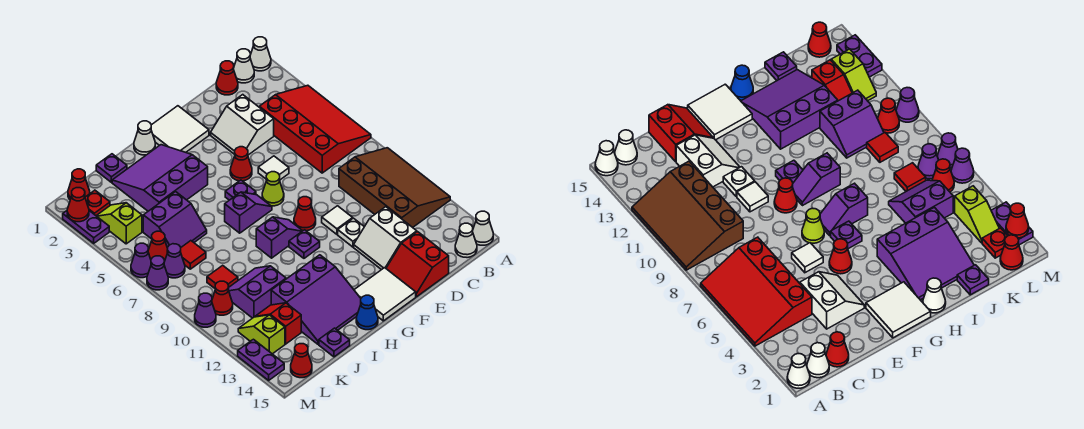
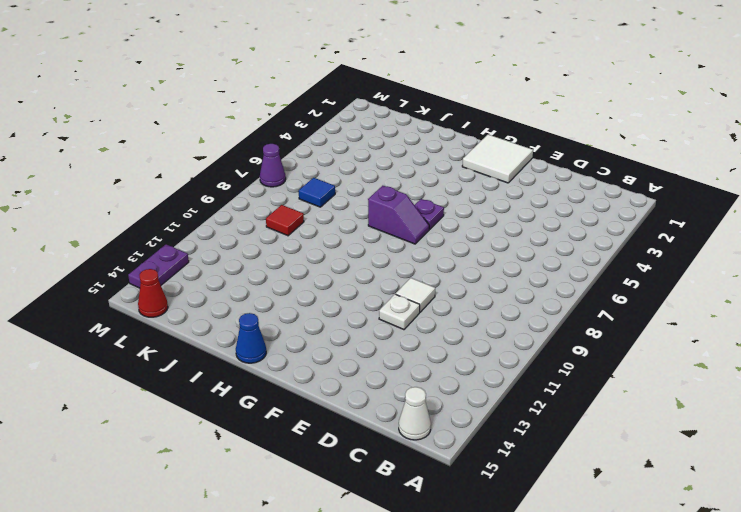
blue tile K7 level 1 -> red tile K7 level 1
none -> white cone A1 level 1
none -> red slope A4:C7 level 1 top C
none -> brown slope A9:C12 level 1 top C
none -> white cone A15 level 1

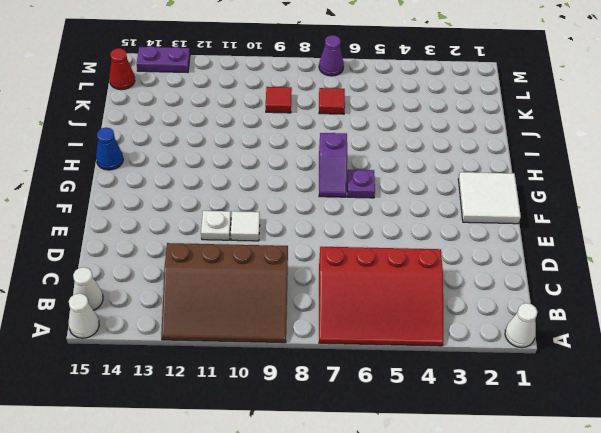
none -> white cone B1 level 1
none -> red cone C1 level 1
none -> white slope D3:E4 level 1 top D
none -> white slope D12:E13 level 1 top D

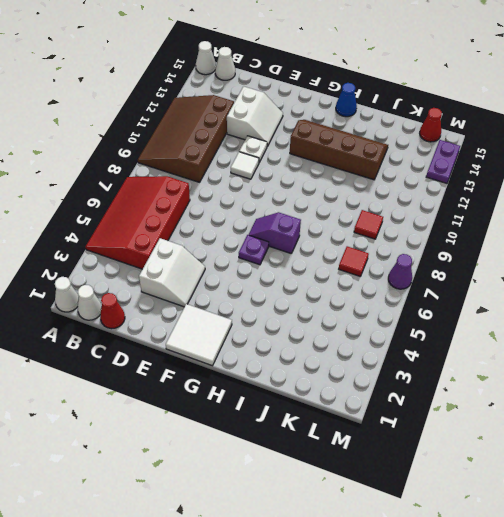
brown slope G12:J13 level 1 top 12 -> purple slope H12:J14 level 1 top 12
none -> red slope D14:E15 level 1 top D
none -> white tile E6 level 1
none -> red cone F5 level 1
none -> lime cone F7 level 1

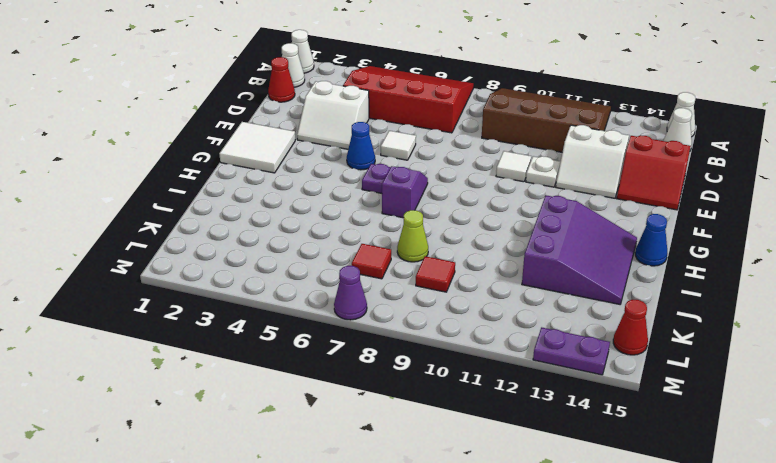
blue cone F5 level 1 -> red cone F5 level 1
lime cone J8 level 1 -> lime cone F7 level 1
none -> red cone F9 level 1
none -> white tile F14:G15 level 1
none -> purple slope G9:H9 level 1 top H
none -> purple plate G10 level 1

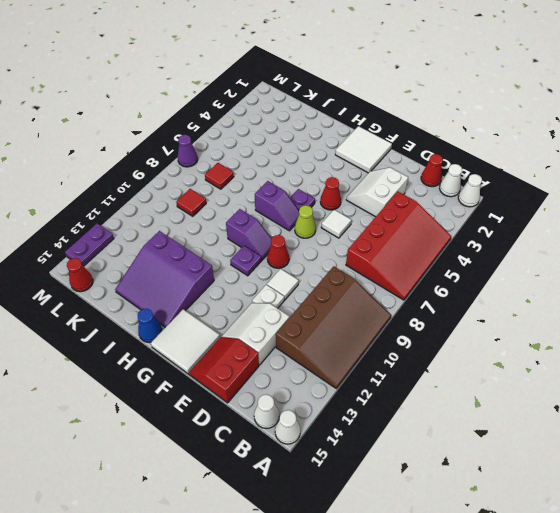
none -> white cone H1 level 1
none -> purple slope H2:J4 level 1 top 4
none -> purple plate J1 level 1
none -> purple slope J5:K6 level 1 top 5

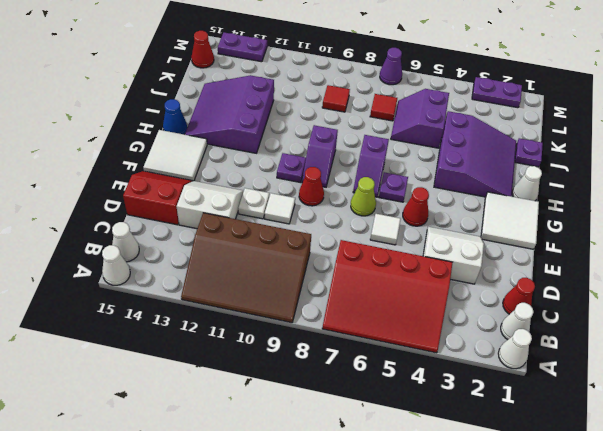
none -> purple slope J10:K11 level 1 top 11
none -> purple plate J15 level 1
none -> red slope K12:K13 level 1 top 13
none -> red cone L1 level 1

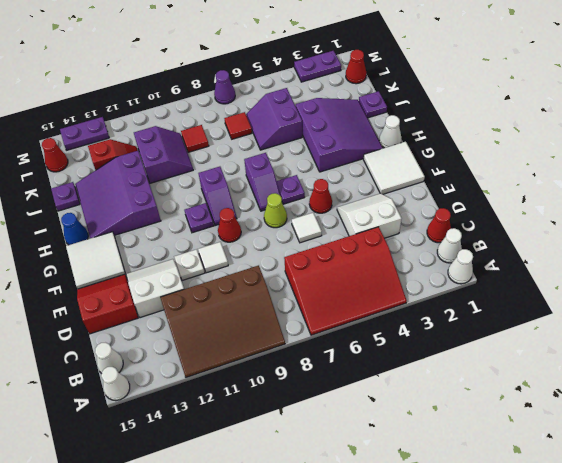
none -> red plate L2 level 1
none -> lime slope L3:L4 level 1 top 4
none -> red cone L6 level 1
none -> purple cone L7 level 1

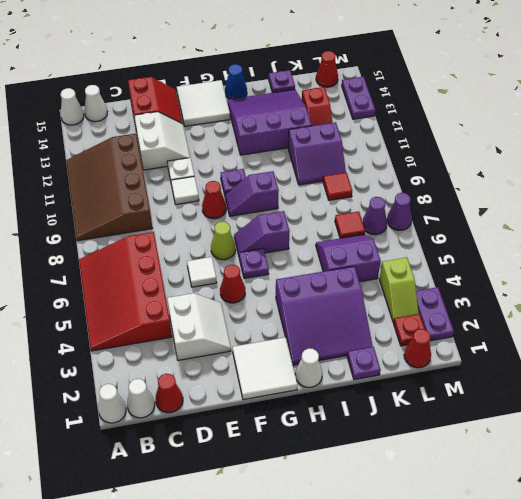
none -> red cone L6 level 1
none -> red cone L10 level 1
none -> lime slope L12:L13 level 1 top 13
none -> purple cone M6 level 1

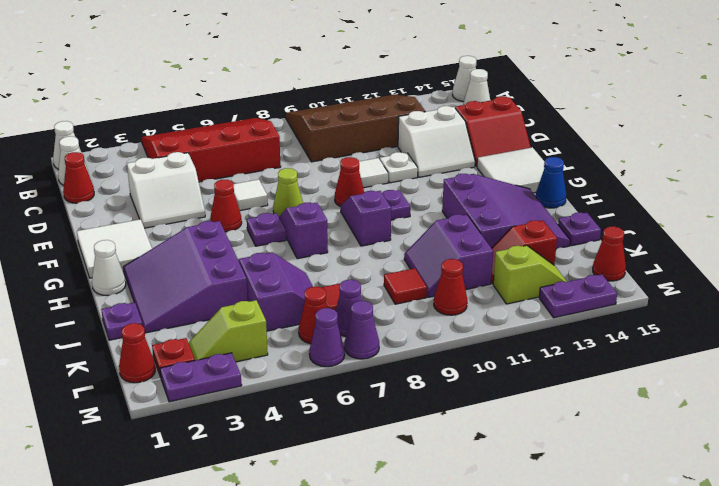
lime slope L12:L13 level 1 top 12 -> lime slope L12:L13 level 1 top 13
none -> purple cone M10 level 1
none -> red cone M2 level 2

